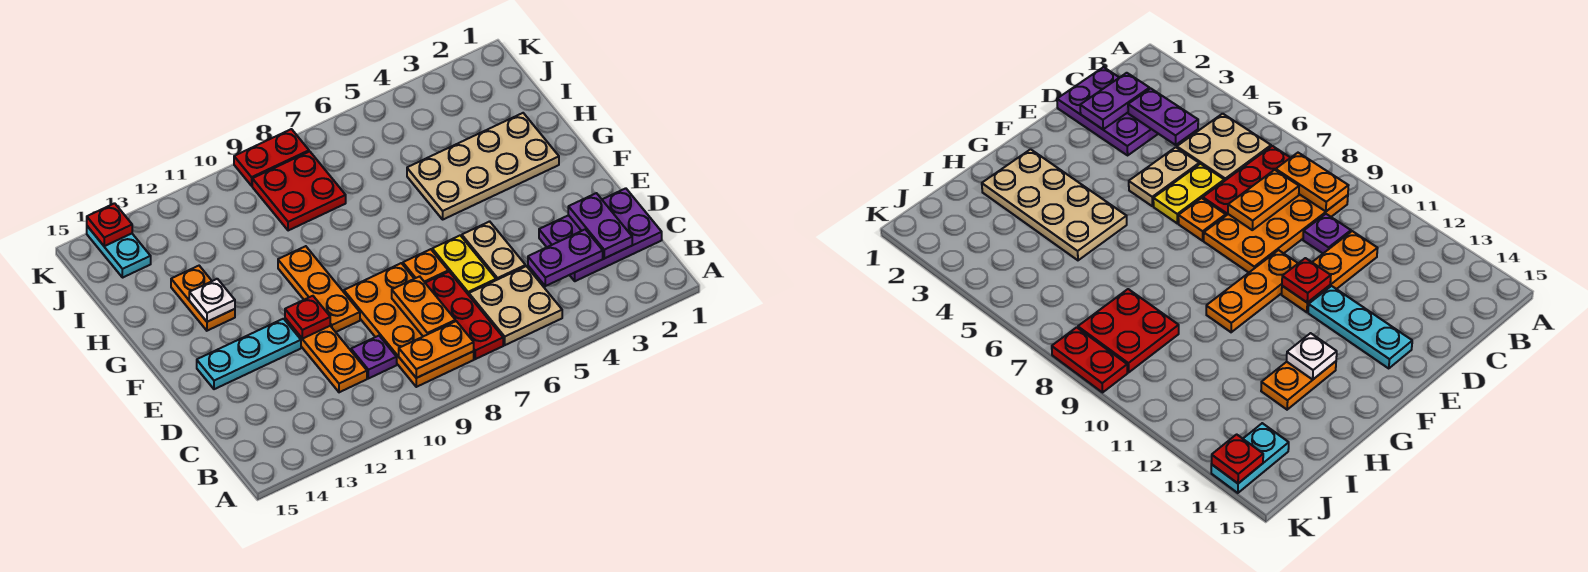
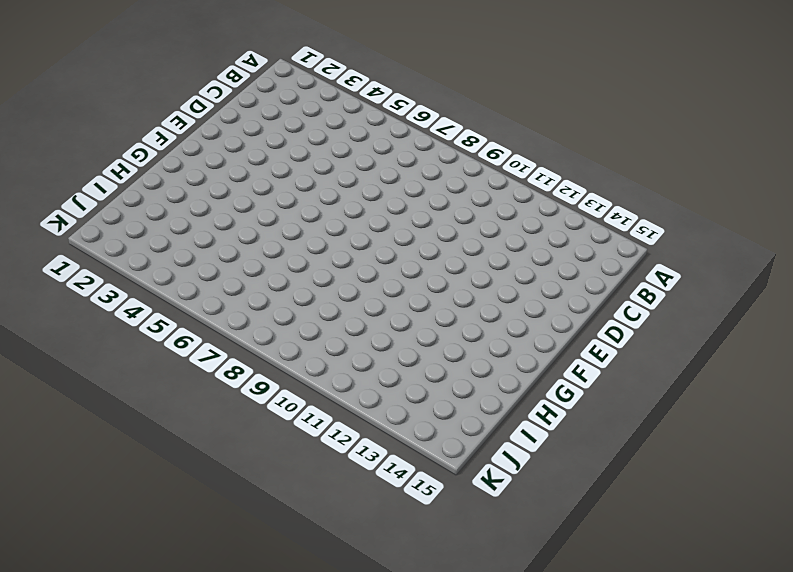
none -> tan plate B5:C6 level 1
none -> red plate B7:D7 level 1
none -> orange plate B8:E9 level 1

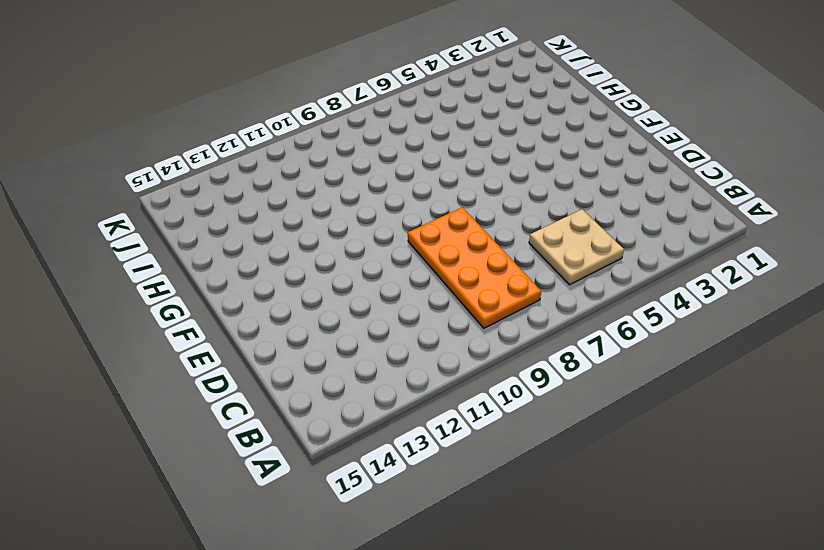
none -> red plate B7:D7 level 1
none -> purple plate C1:D3 level 1
none -> purple plate C10 level 1

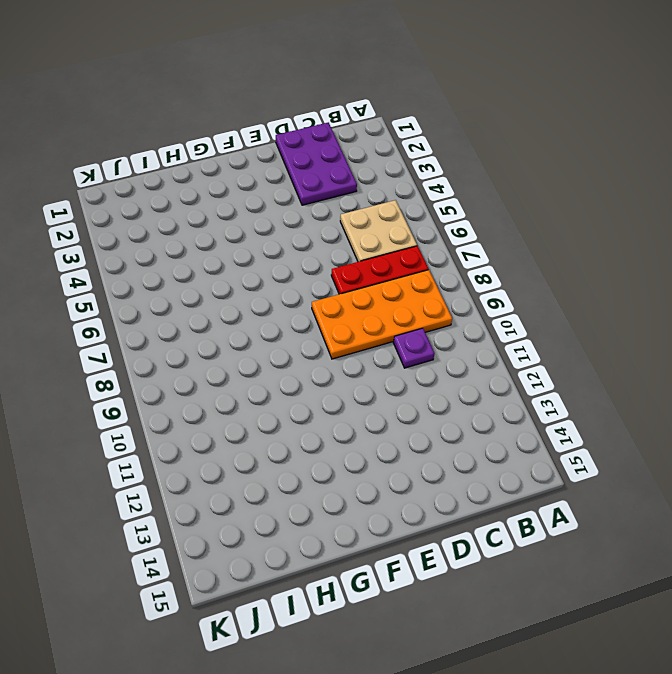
none -> orange plate C11:E11 level 1
none -> tan plate D5:E5 level 1
none -> yellow plate D6:E6 level 1

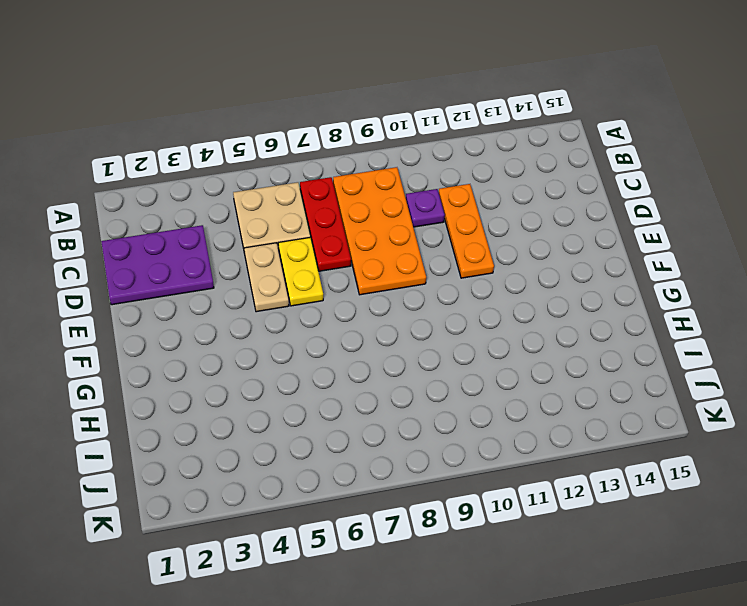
none -> orange plate E7 level 1
none -> orange plate E10:G10 level 1
none -> cyan plate E12:E14 level 1

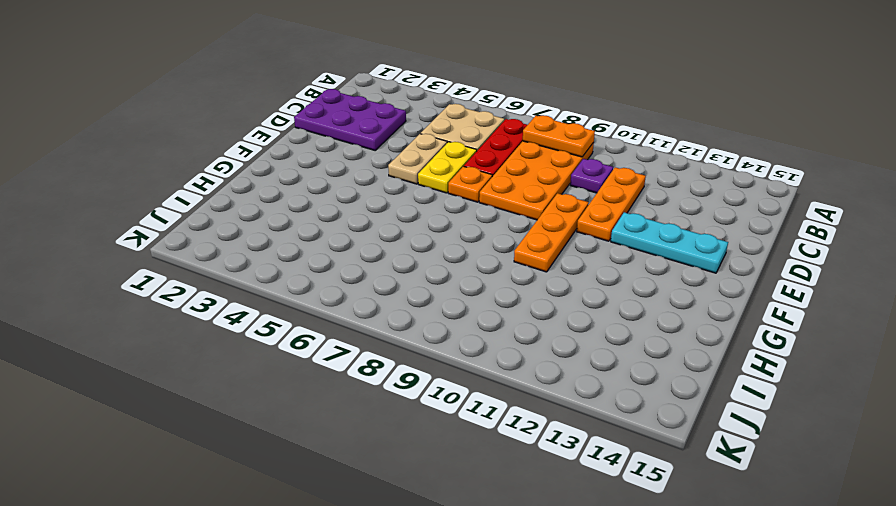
none -> tan plate G2:H5 level 1
none -> orange plate G13:H13 level 1
none -> red plate I8:J9 level 1

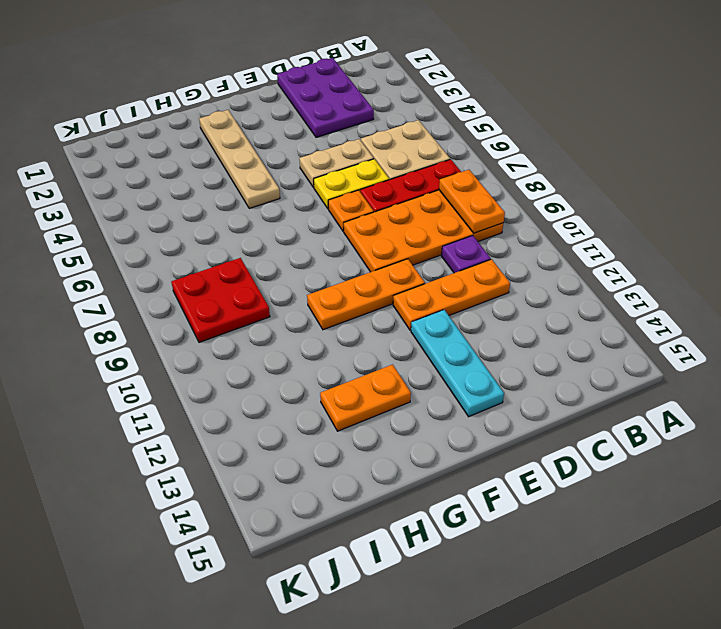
tan plate G2:G5 level 1 -> tan plate G2:H5 level 1
none -> cyan plate J14:K14 level 1
none -> red plate K8:K9 level 1
none -> purple plate C2:D2 level 2

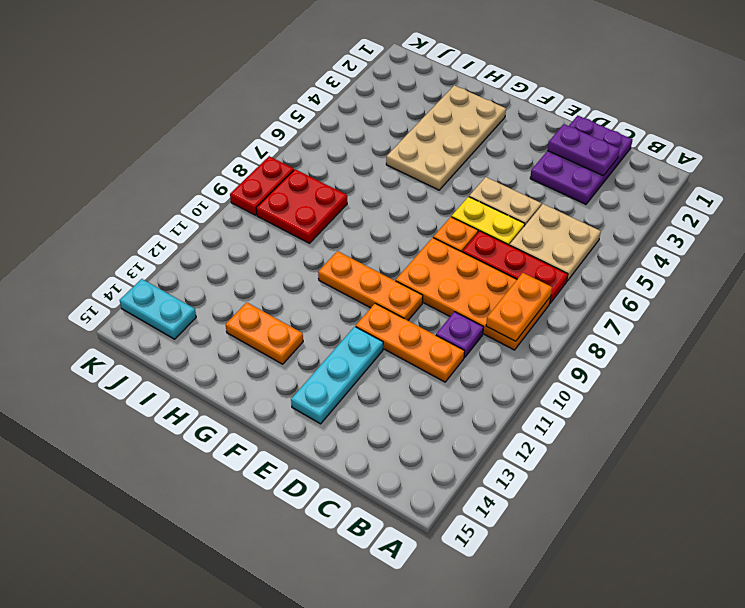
none -> purple plate C3:C4 level 2
none -> orange plate C8:D8 level 2
none -> red plate E11 level 2

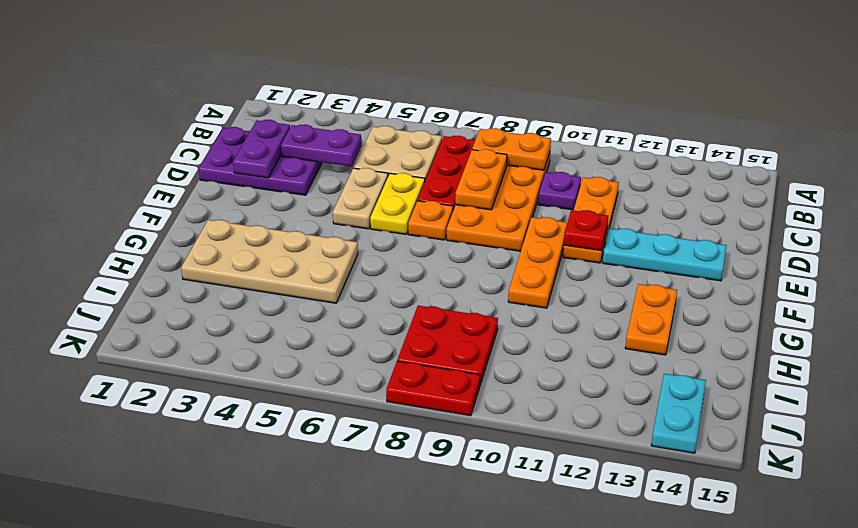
none -> white plate G13 level 2
none -> red plate K14 level 2

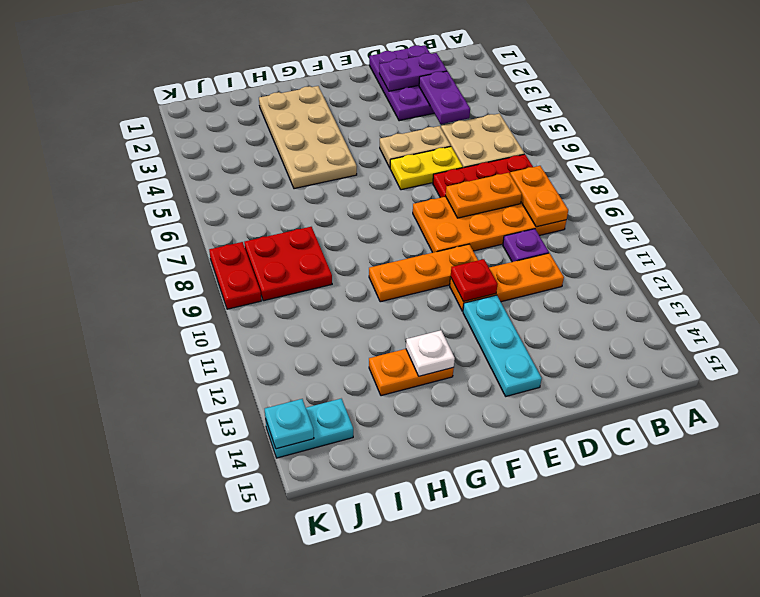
cyan plate K14 level 2 -> red plate K14 level 2
none -> orange plate E7 level 1

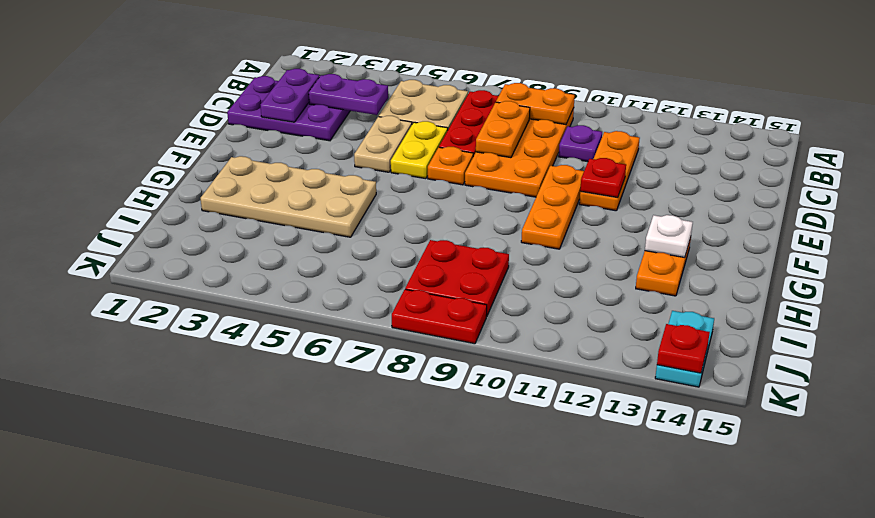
none -> cyan plate E12:E14 level 1

